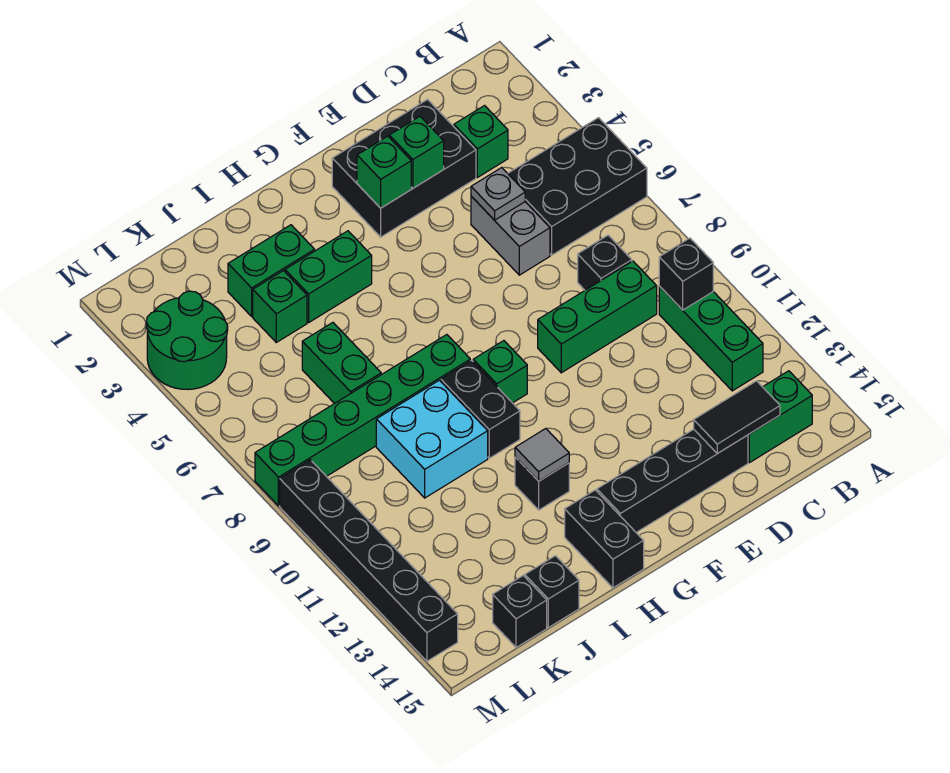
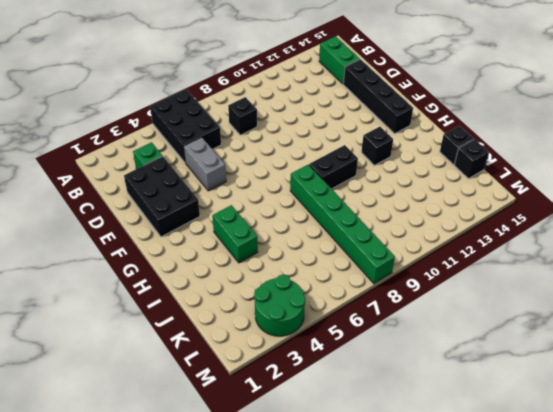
grey brick D5:E5 level 1 -> grey brick D5:D6 level 1
none -> green brick B10:B12 level 1
none -> green brick C9:E9 level 1
none -> green brick G9 level 1

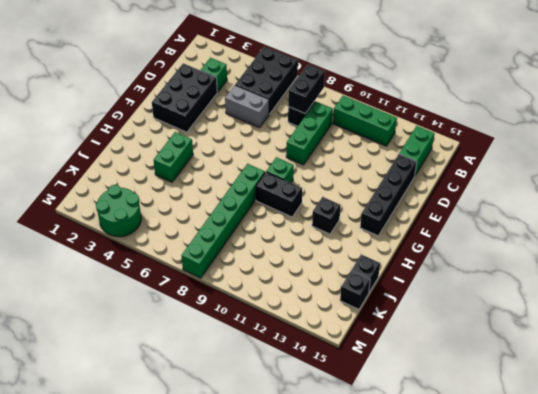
black brick B8:C8 level 2 -> black brick H14:H15 level 1
none -> green brick I3:J3 level 1
none -> cyan brick I9:J10 level 1
none -> green brick J4 level 1

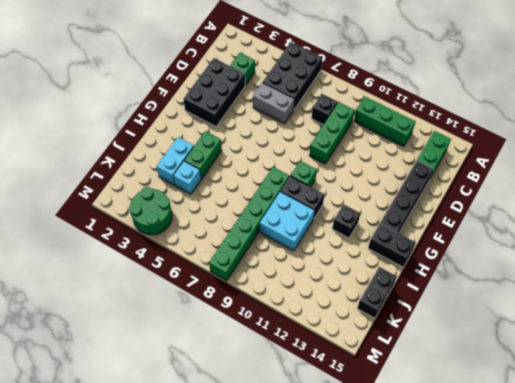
cyan brick I3:J3 level 1 -> green brick I3:J3 level 1
cyan brick J4 level 1 -> green brick J4 level 1
none -> green brick J6:J7 level 1
none -> black brick M9:M14 level 1
none -> black brick B10 level 2

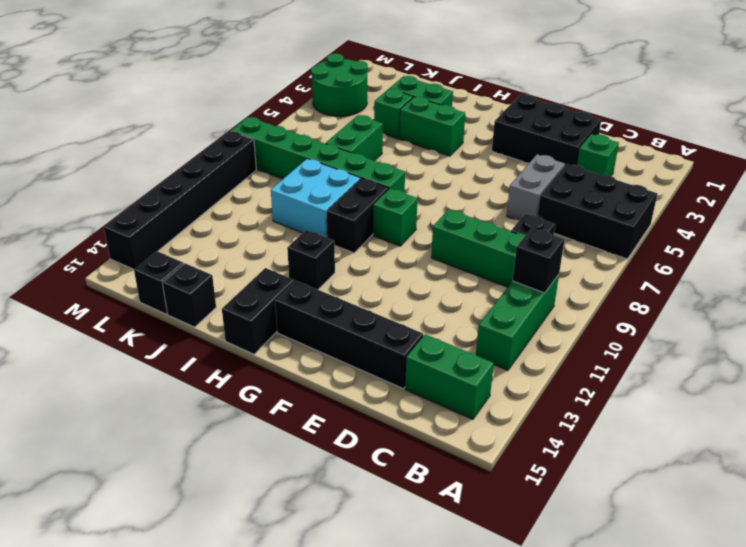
none -> black tile C14:D14 level 2
none -> grey plate D5 level 2
none -> green brick E3 level 2

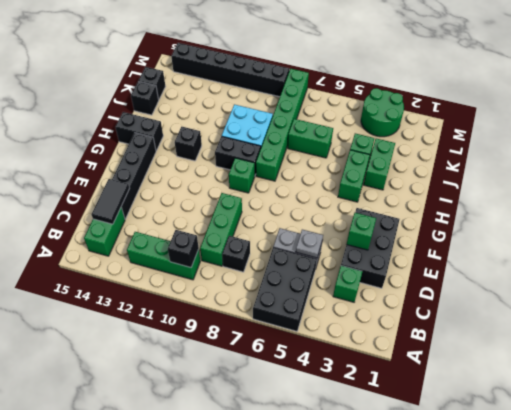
none -> green brick F3 level 2
none -> grey tile H12 level 2

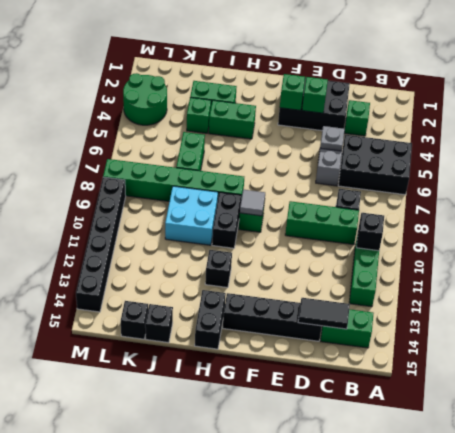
grey tile G9 level 2 -> grey tile H12 level 2

